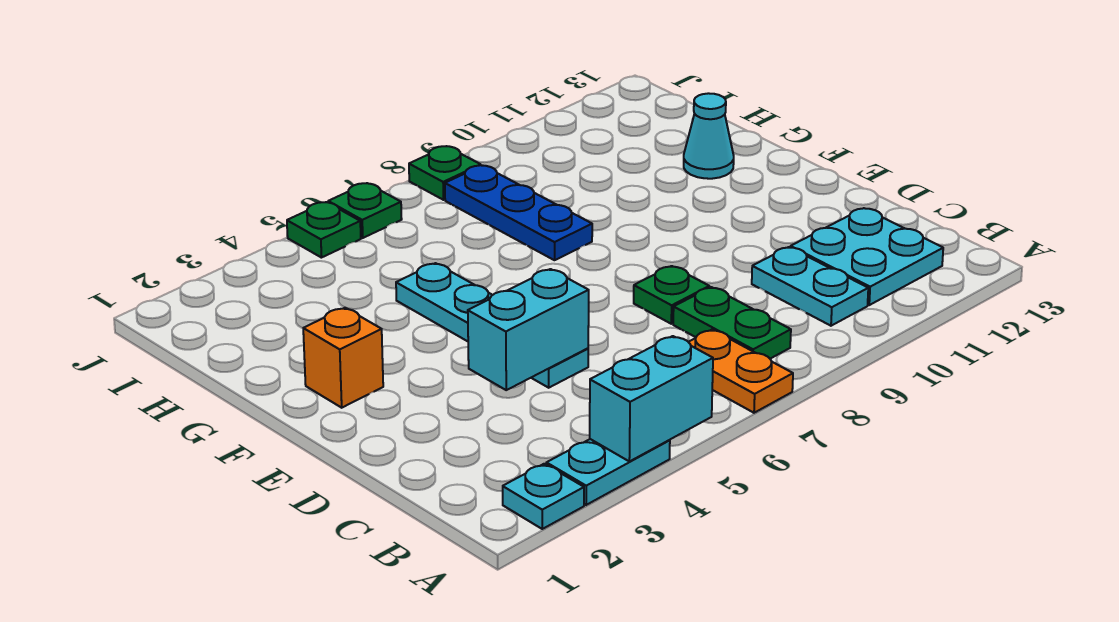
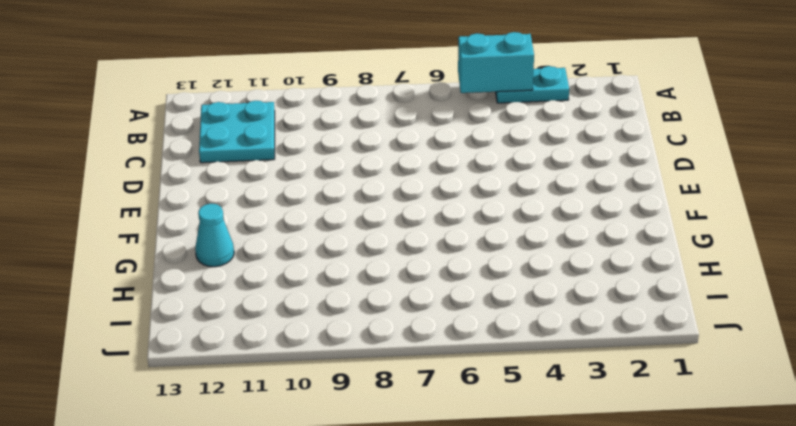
none -> cyan plate A2 level 1
none -> orange plate A7:B7 level 1
none -> green plate B8:C8 level 1

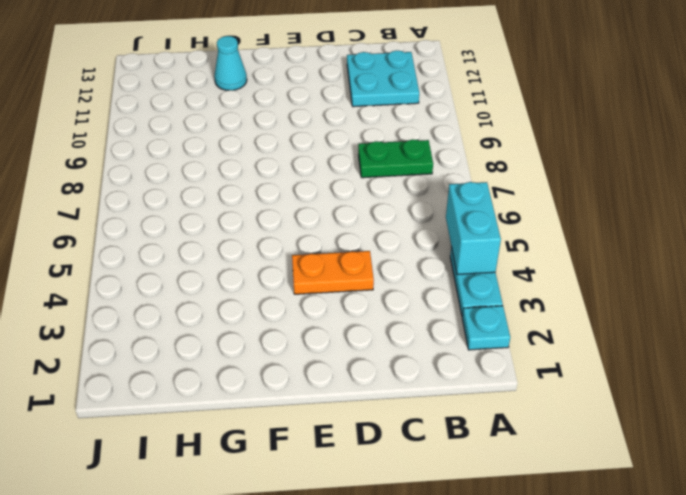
orange plate D4:E4 level 1 -> orange plate A7:B7 level 1
none -> cyan plate B10:C10 level 1
none -> cyan plate D5:G5 level 1
none -> green plate D8 level 1

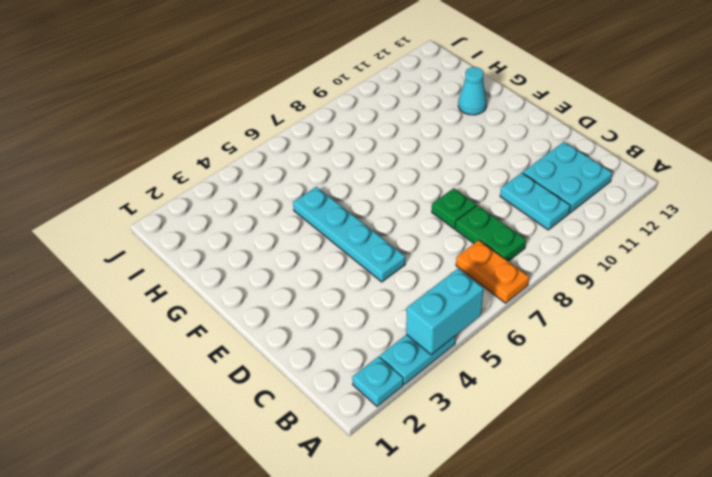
none -> orange brick F2 level 1
none -> blue plate G8:I8 level 1
none -> green plate J5 level 1

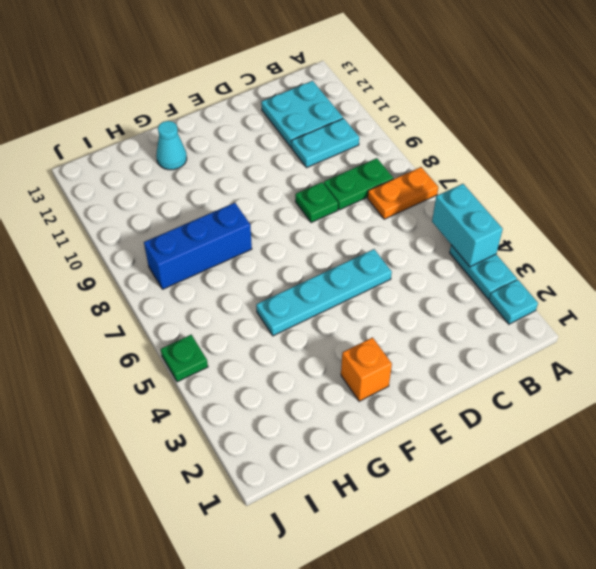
blue brick G8:I8 level 1 -> blue plate G8:I8 level 1
none -> green plate J6 level 1
none -> green plate J8 level 1
none -> cyan brick D4:D5 level 2

